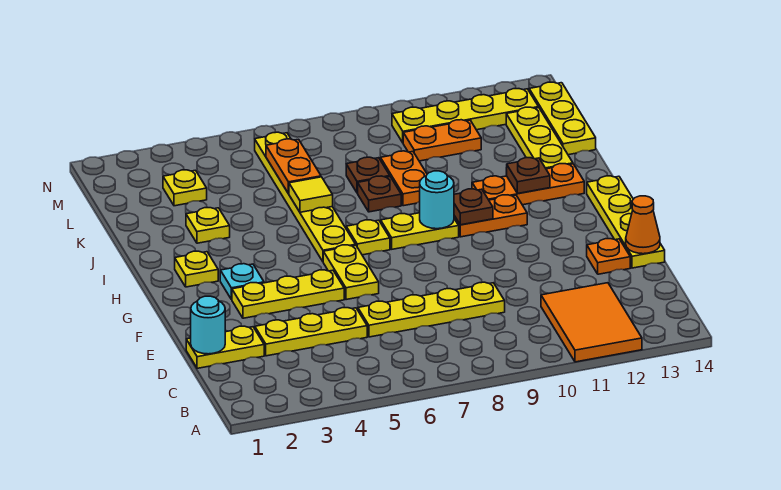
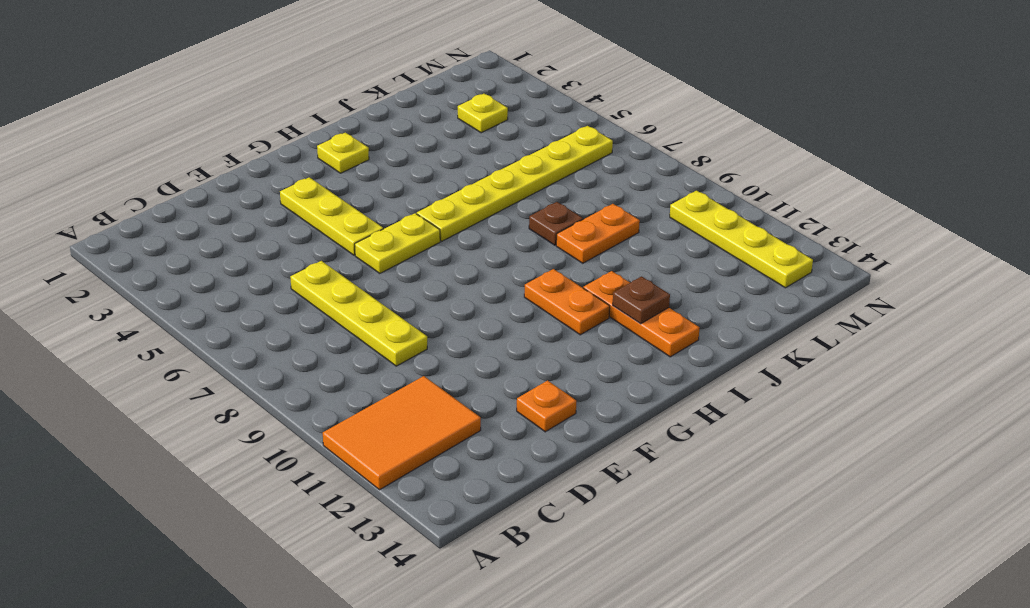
none -> yellow plate D1:D2 level 1
none -> yellow plate D3:D5 level 1
none -> yellow plate E14:H14 level 1
none -> cyan plate G3 level 1

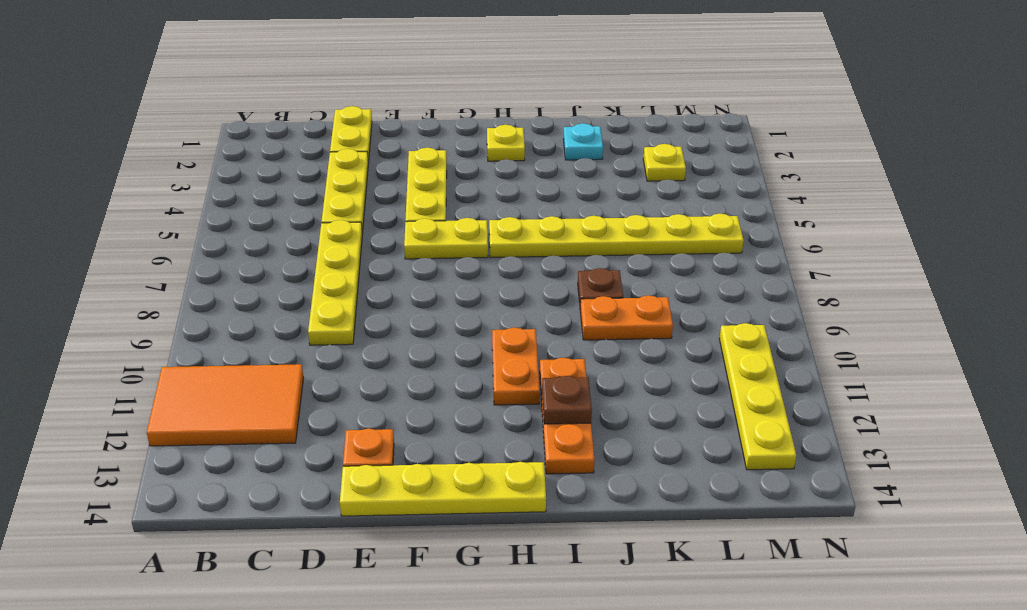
cyan plate J2 level 1 -> cyan plate G3 level 1
none -> yellow plate H7 level 1
none -> yellow plate H8:H9 level 1
none -> yellow plate J3 level 1
none -> yellow plate J13:L13 level 1

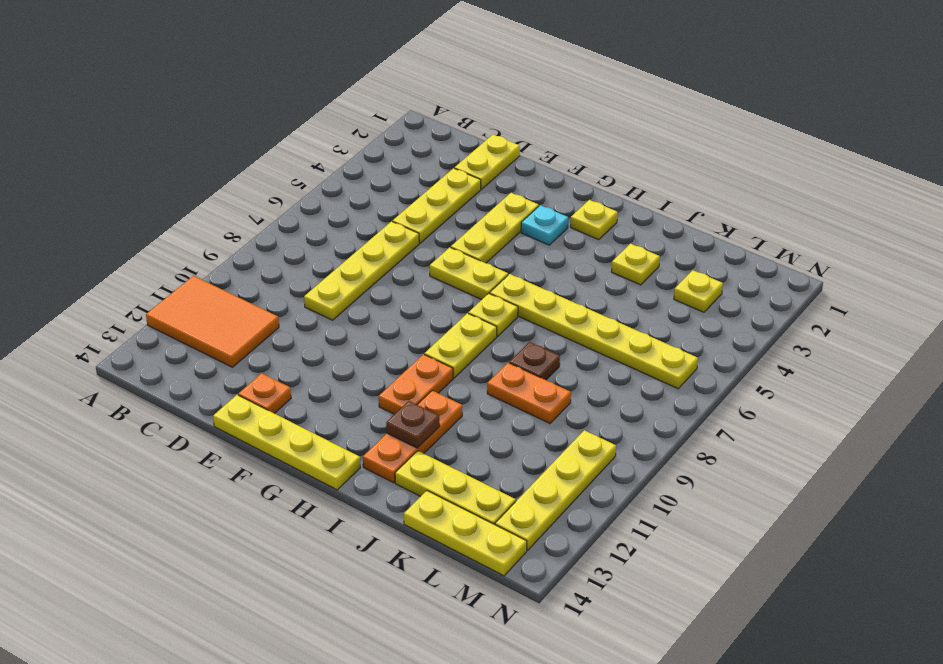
none -> brown plate K8 level 1
none -> orange plate L10:L11 level 1
none -> cyan round brick D1 level 2
none -> orange cone E14 level 2

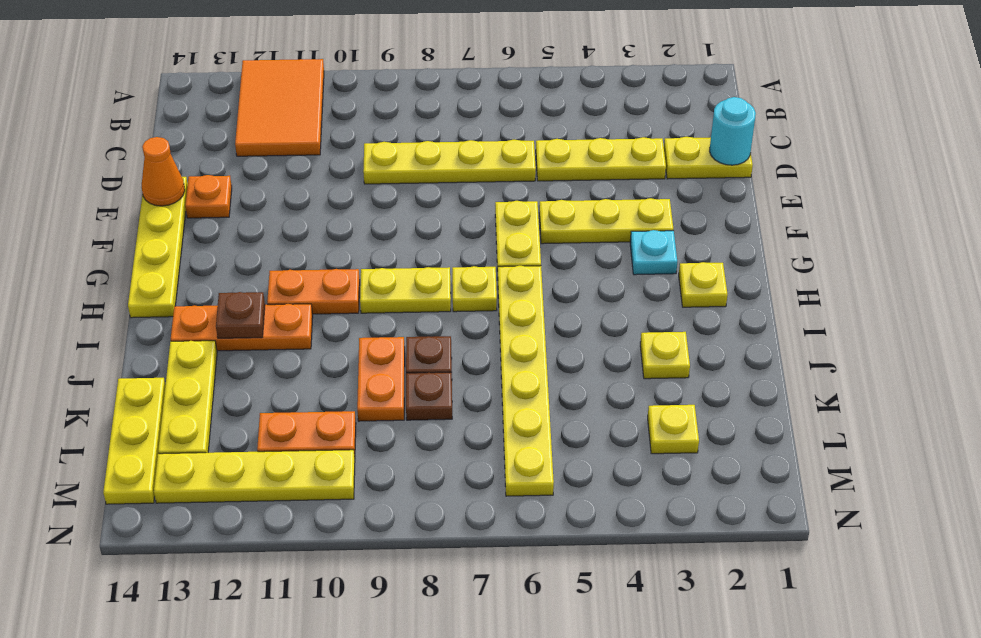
none -> cyan round brick H9 level 2
none -> brown plate H10 level 2
none -> yellow tile J6 level 2
none -> orange plate K6:L6 level 2

